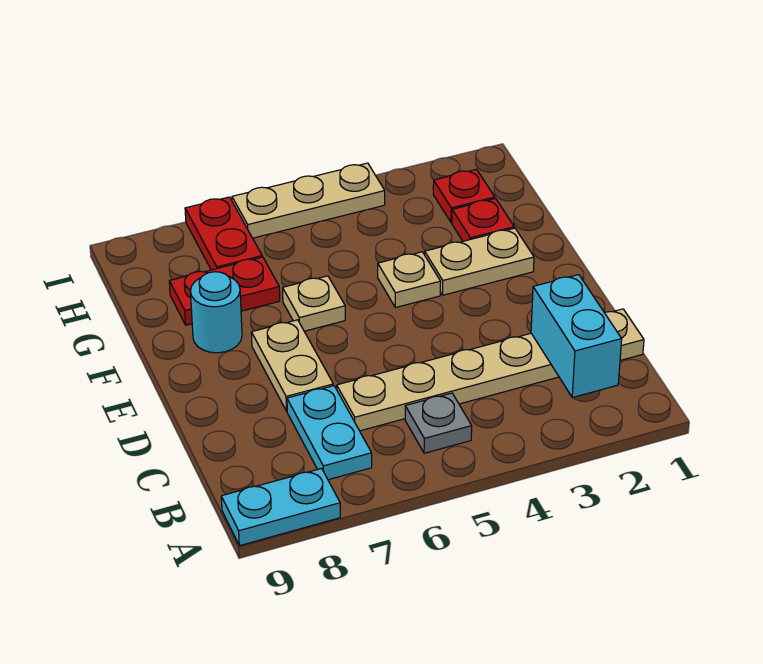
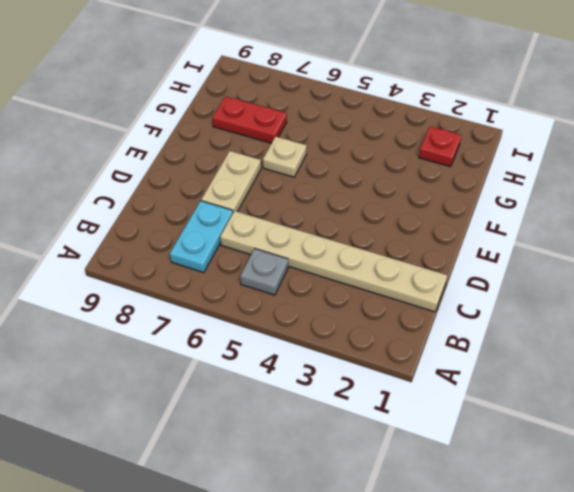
none -> cyan plate A8:A9 level 1
none -> tan plate F2:F3 level 1
none -> tan plate F4 level 1

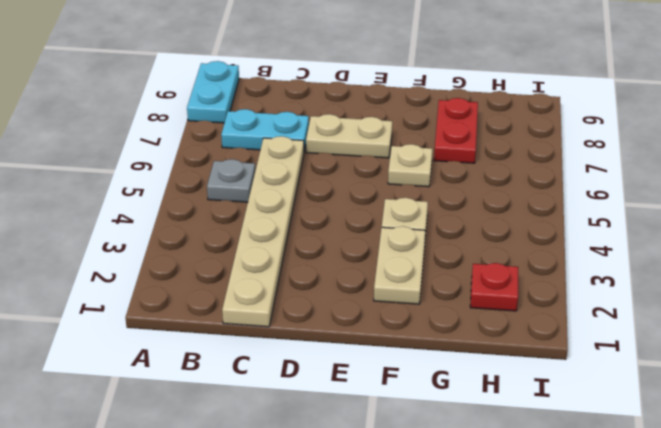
none -> cyan round brick F8 level 1
none -> red plate G2 level 1
none -> red plate H7:I7 level 1

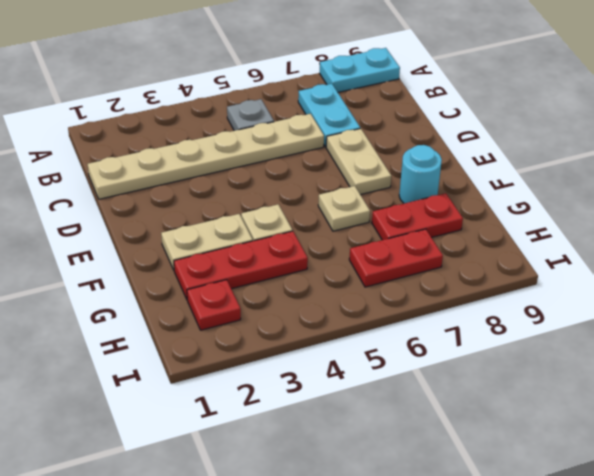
red plate G2:G4 level 1 -> red plate G2 level 1
red plate H6:H7 level 1 -> red plate H7:I7 level 1
none -> tan plate I4:I6 level 1
none -> cyan brick B2:C2 level 2

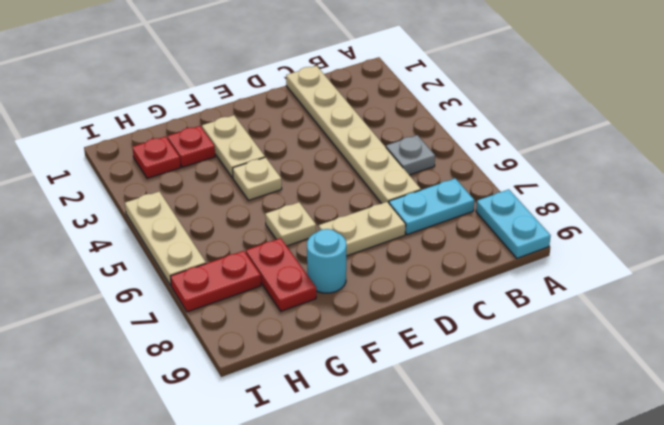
none -> cyan brick B2:C2 level 2

